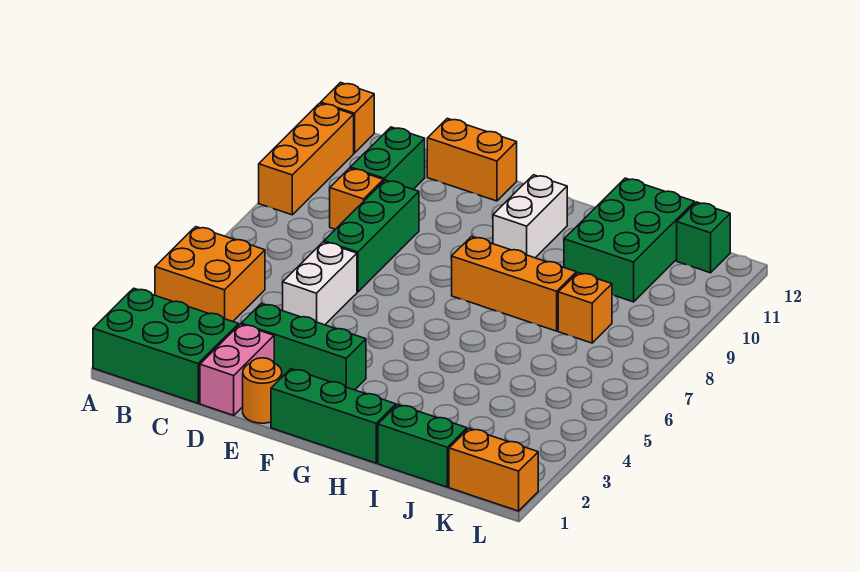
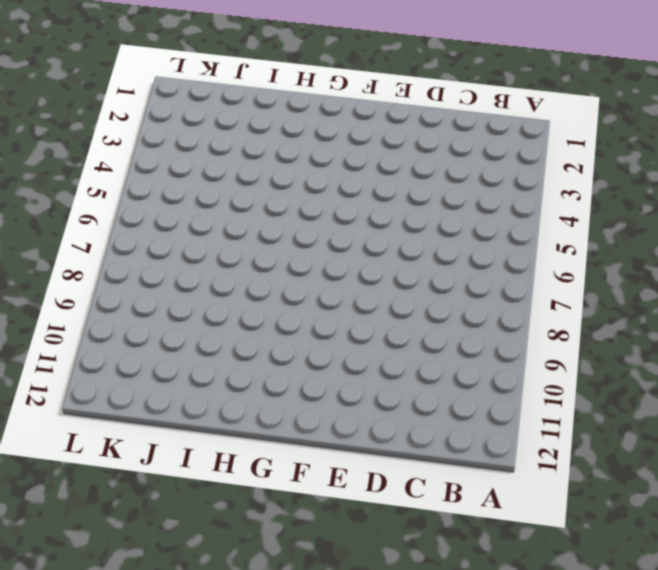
none -> green brick A1:C2 level 1
none -> orange brick A4:B5 level 1
none -> orange brick A9:A11 level 1

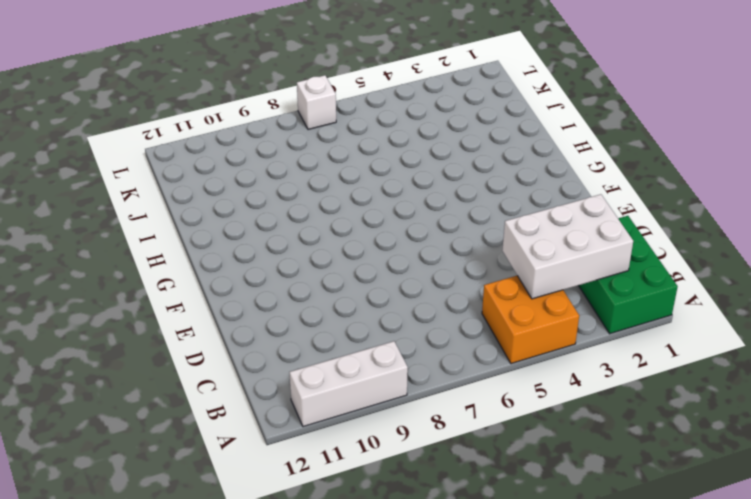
white brick A9:A11 level 1 -> orange brick A9:A11 level 1
white brick B2:C4 level 2 -> none
white brick L7 level 1 -> none
none -> orange brick A12 level 1
none -> orange brick C9 level 1
none -> green brick C10:C11 level 1

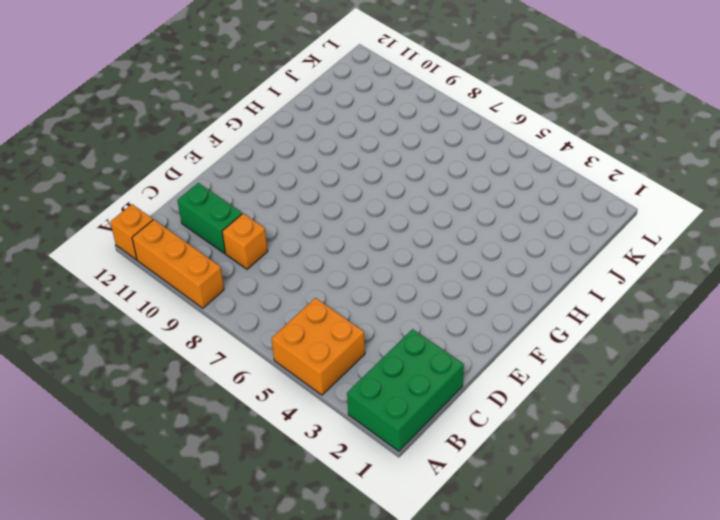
none -> pink brick D1:D2 level 1
none -> green brick D3:F3 level 1
none -> white brick D5:D6 level 1

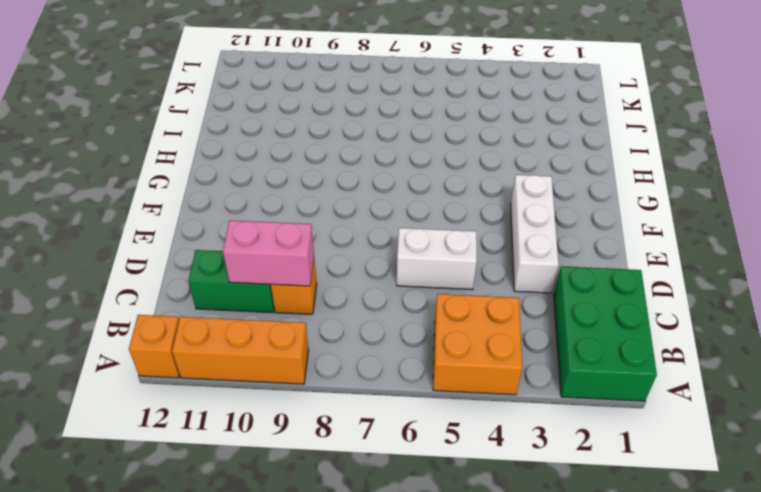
pink brick C9:C10 level 2 -> pink brick D1:D2 level 1
white brick D3:F3 level 1 -> green brick D3:F3 level 1
none -> green brick D7:D9 level 1
none -> orange brick D12:E12 level 1
none -> orange round brick E1 level 1

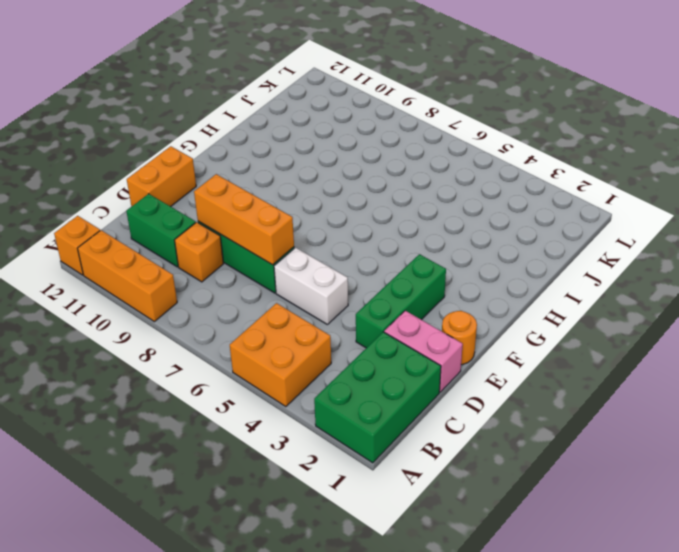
orange brick D7:D9 level 2 -> orange brick G8:I8 level 1
none -> green brick F1:H1 level 1
none -> white brick G10:G11 level 1
none -> green brick I1:J1 level 1

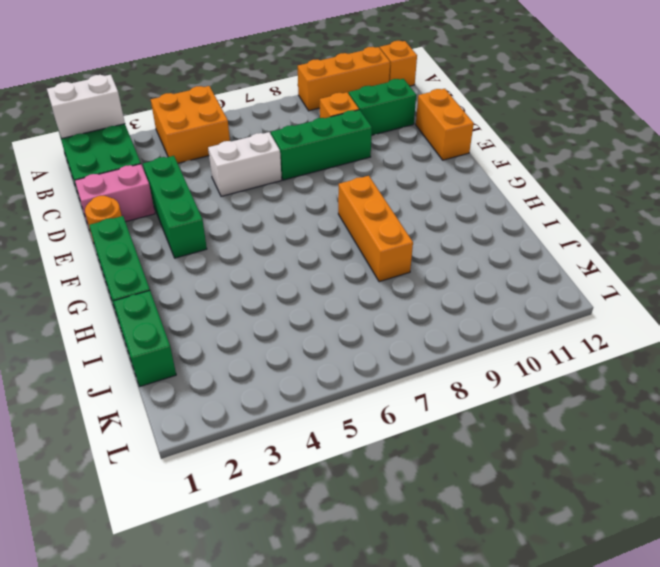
white brick A1:A2 level 2 -> white brick G10:G11 level 1
none -> green brick I10:J12 level 1
none -> orange brick J8 level 1
none -> orange brick K1:L1 level 1

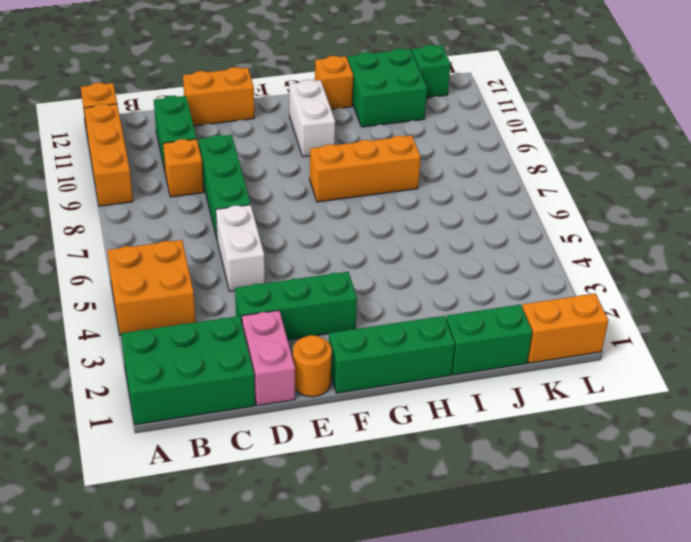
orange brick H12 level 1 -> orange brick J8 level 1
green brick I11:J12 level 1 -> green brick I10:J12 level 1

